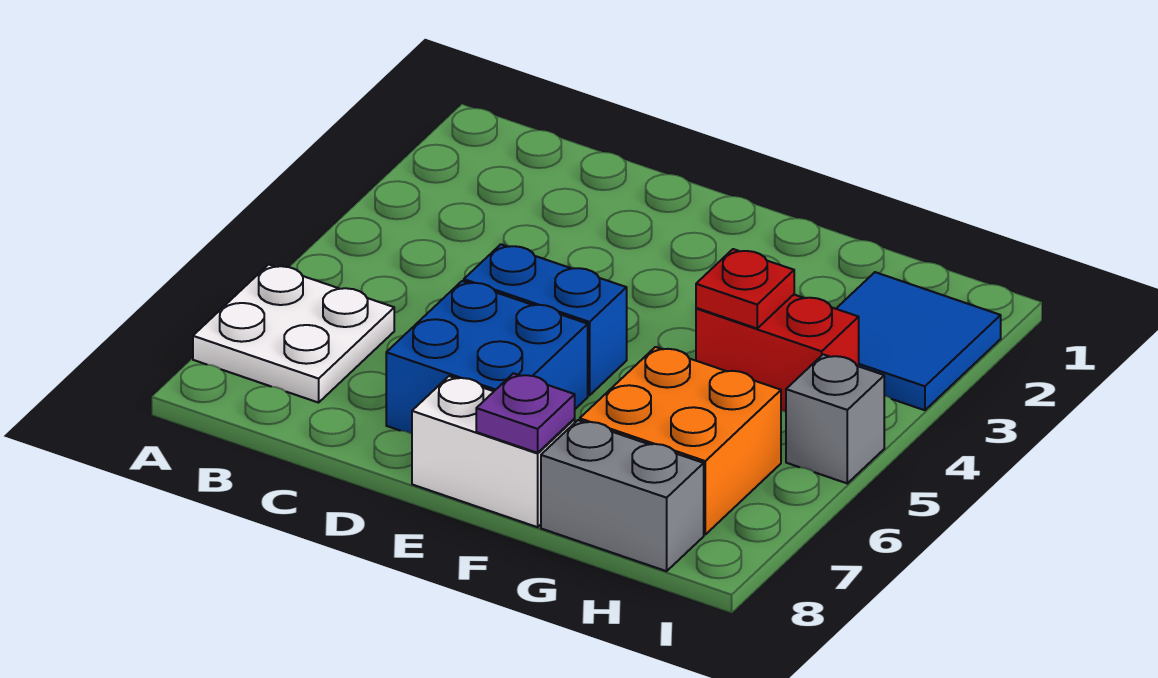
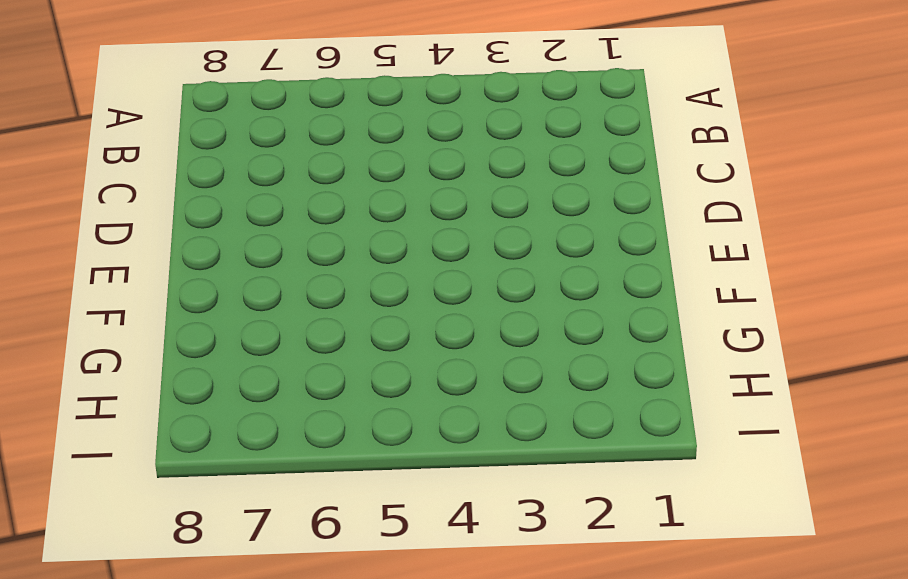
none -> white plate A6:B7 level 1
none -> blue brick D5:E5 level 1

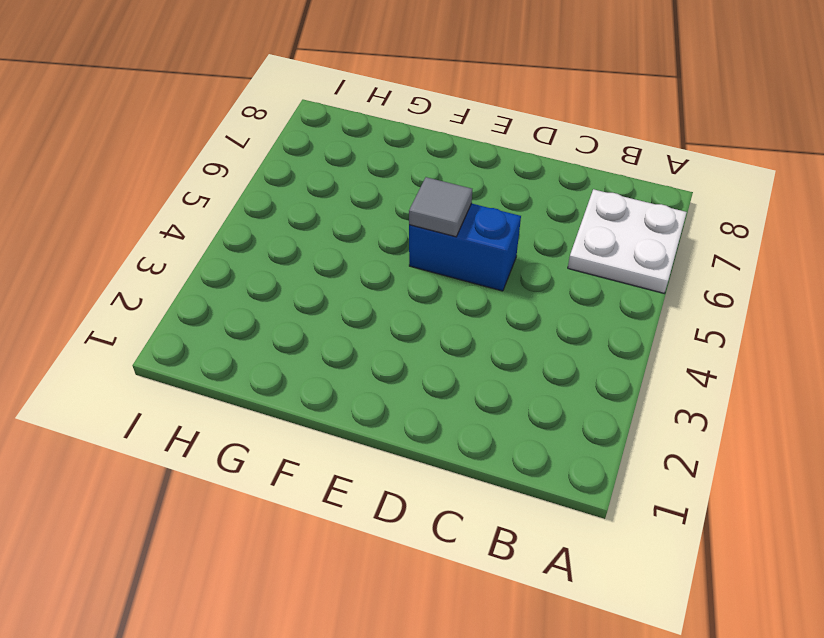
grey tile E5 level 2 -> none
none -> blue brick D6:E7 level 1
none -> white brick E8:F8 level 1

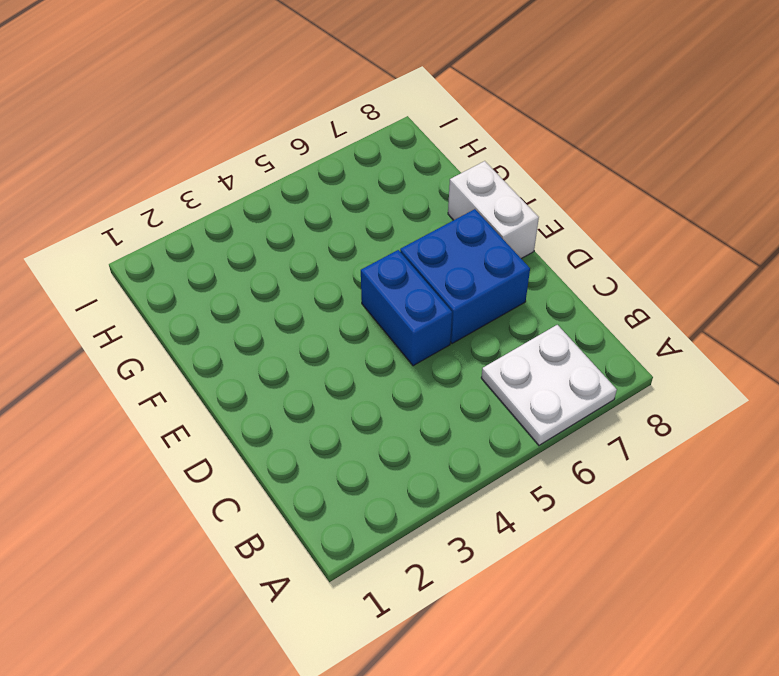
none -> red brick G4:H4 level 1
none -> orange brick G6:H7 level 1

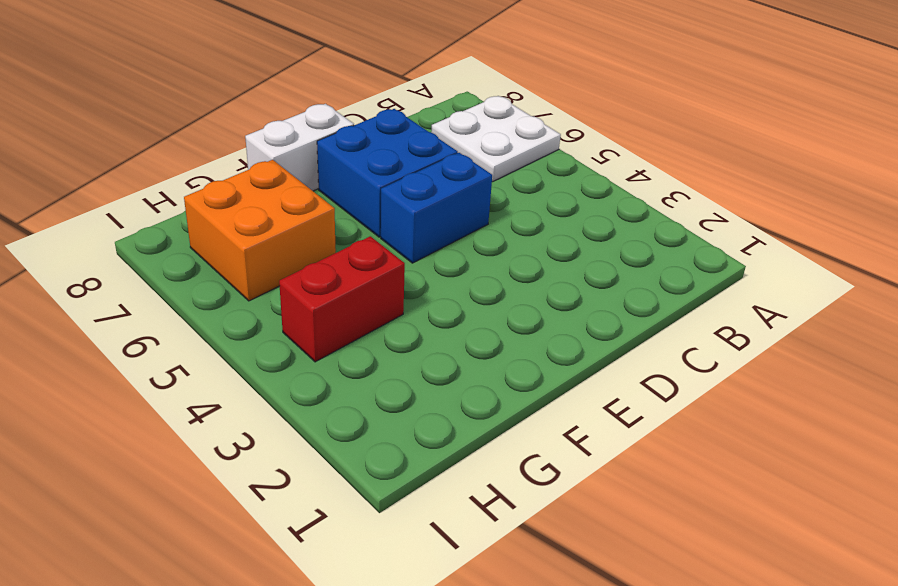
none -> grey brick G8:H8 level 1
none -> blue tile H2:I3 level 1

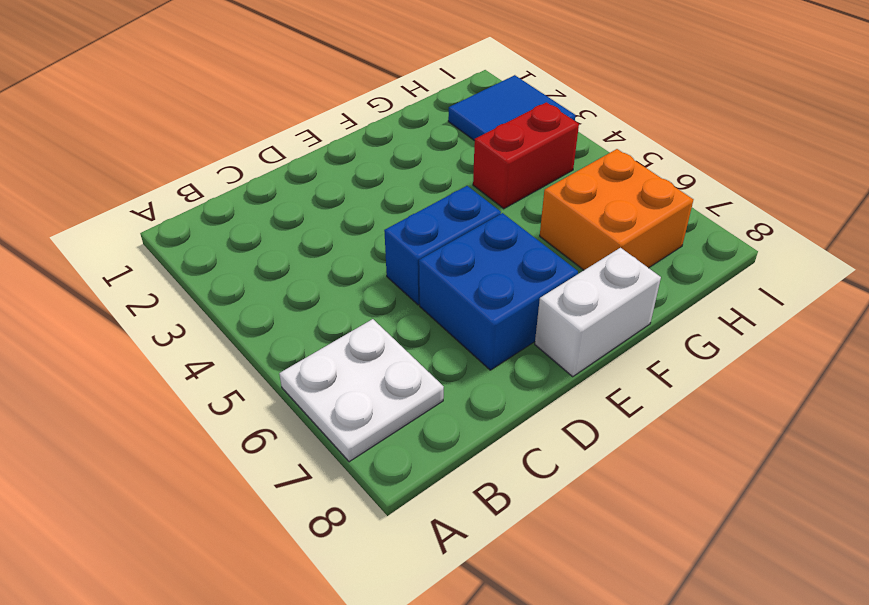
none -> grey brick G8:H8 level 1
none -> grey brick I5 level 1

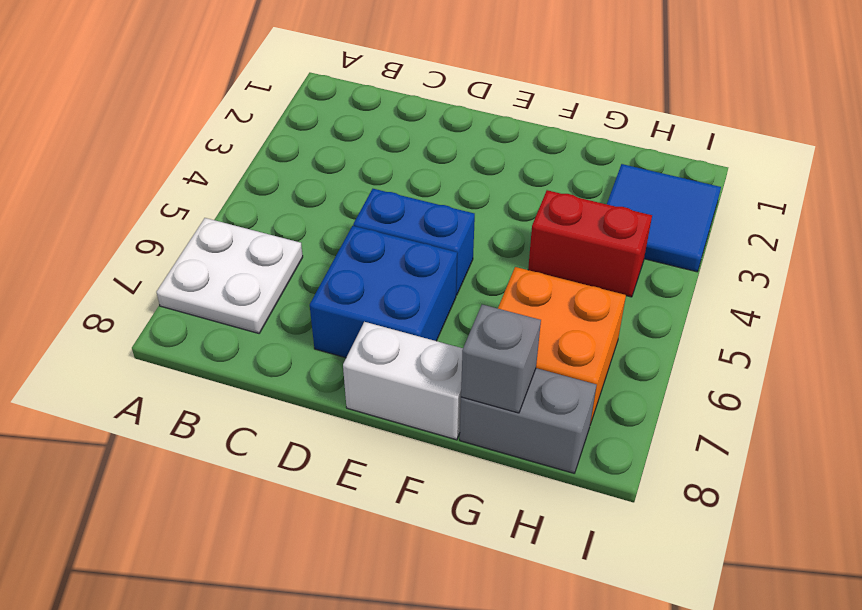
grey brick G8 level 2 -> grey brick I5 level 1
none -> purple plate F8 level 2
none -> red plate G4 level 2

